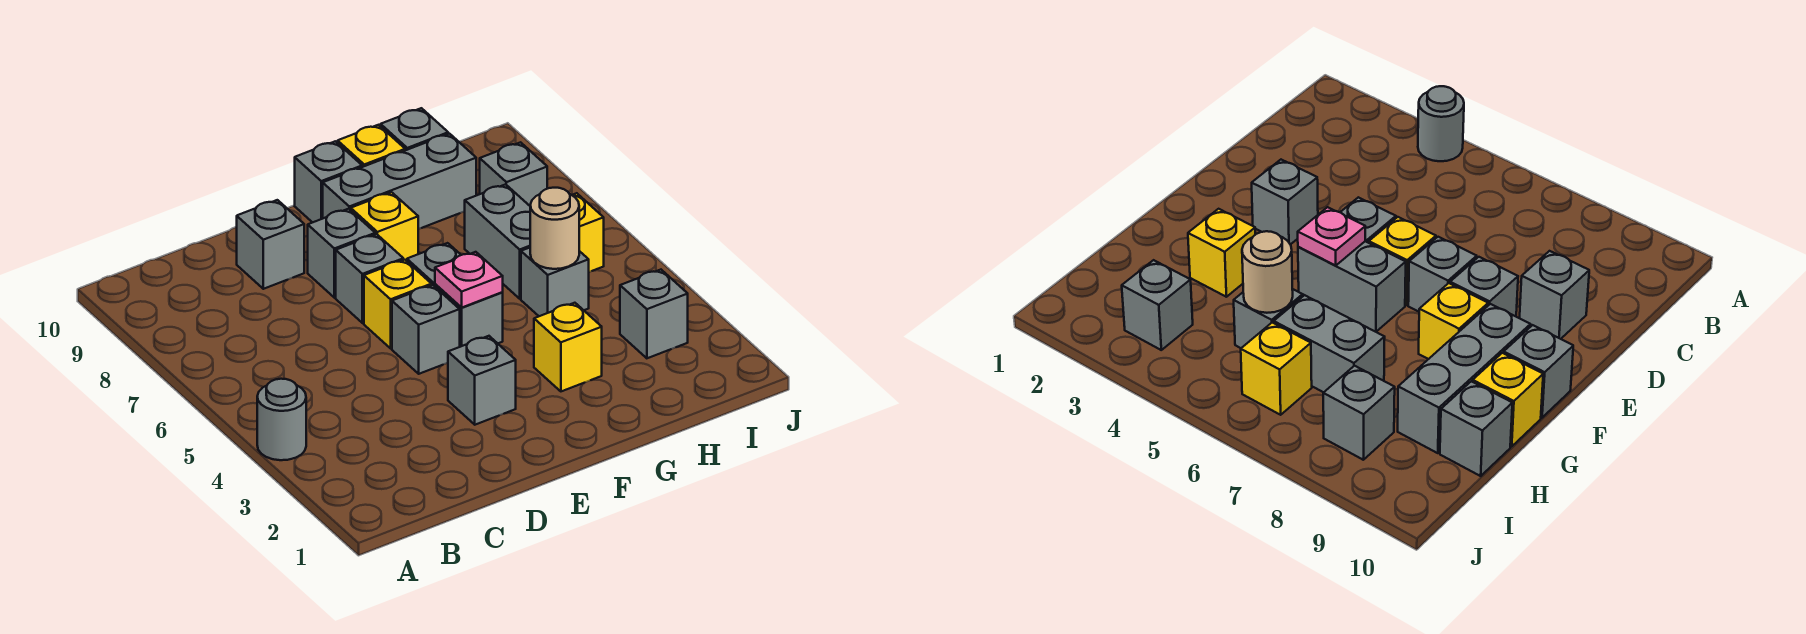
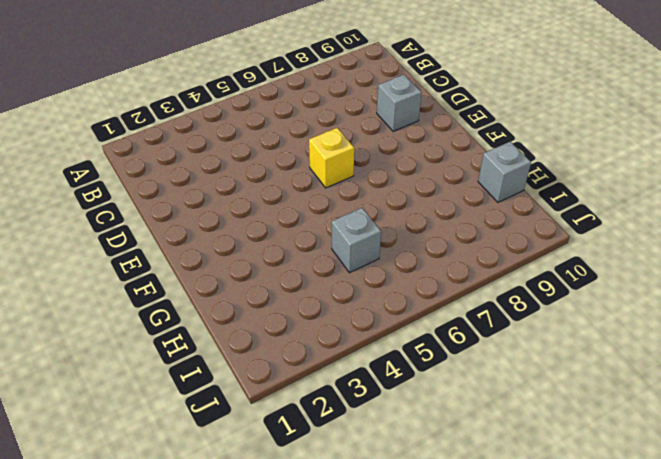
none -> grey round brick A4 level 1
none -> grey brick E3 level 1
none -> grey brick E5 level 1

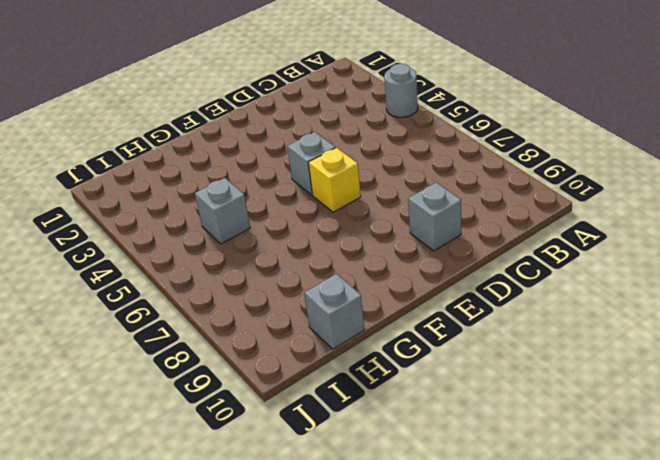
none -> grey brick E3 level 1
none -> grey brick E7 level 1
none -> grey brick E8 level 1

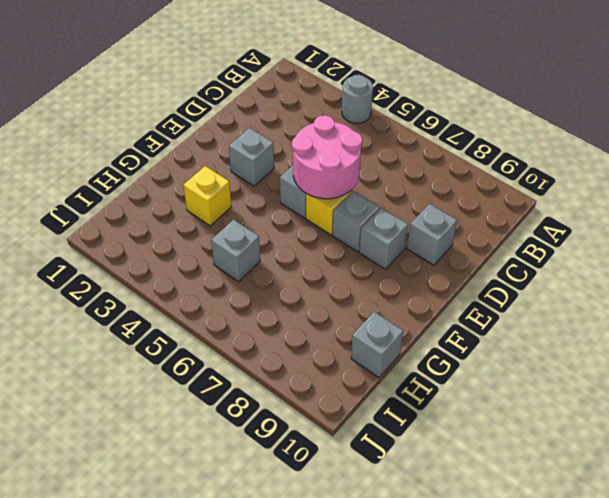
pink round brick D5:E6 level 2 -> none
none -> grey brick F5:F6 level 1
none -> yellow brick F8 level 1
none -> grey brick F9:H9 level 1

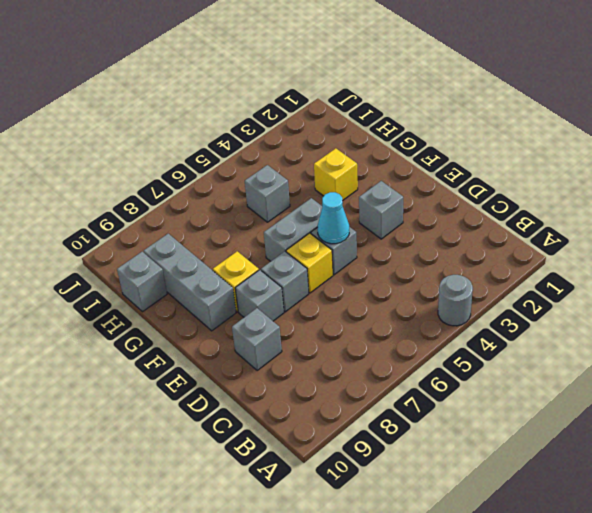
cyan cone E5 level 2 -> none
none -> grey brick F10 level 1
none -> yellow brick G10 level 1
none -> grey brick H6:H7 level 1

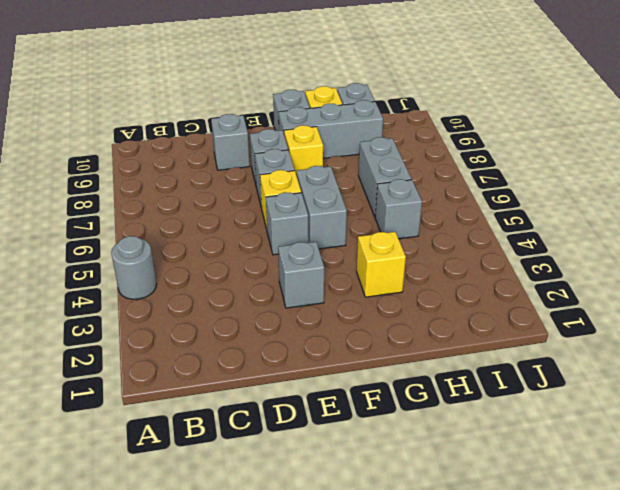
none -> grey brick I3 level 1
none -> yellow brick I6 level 1
none -> grey brick I8 level 1

